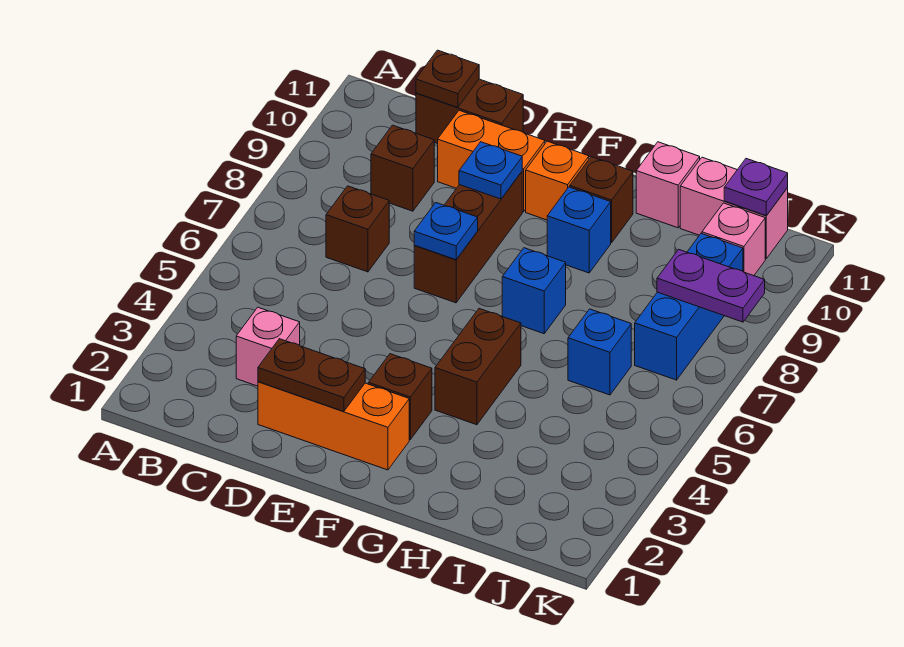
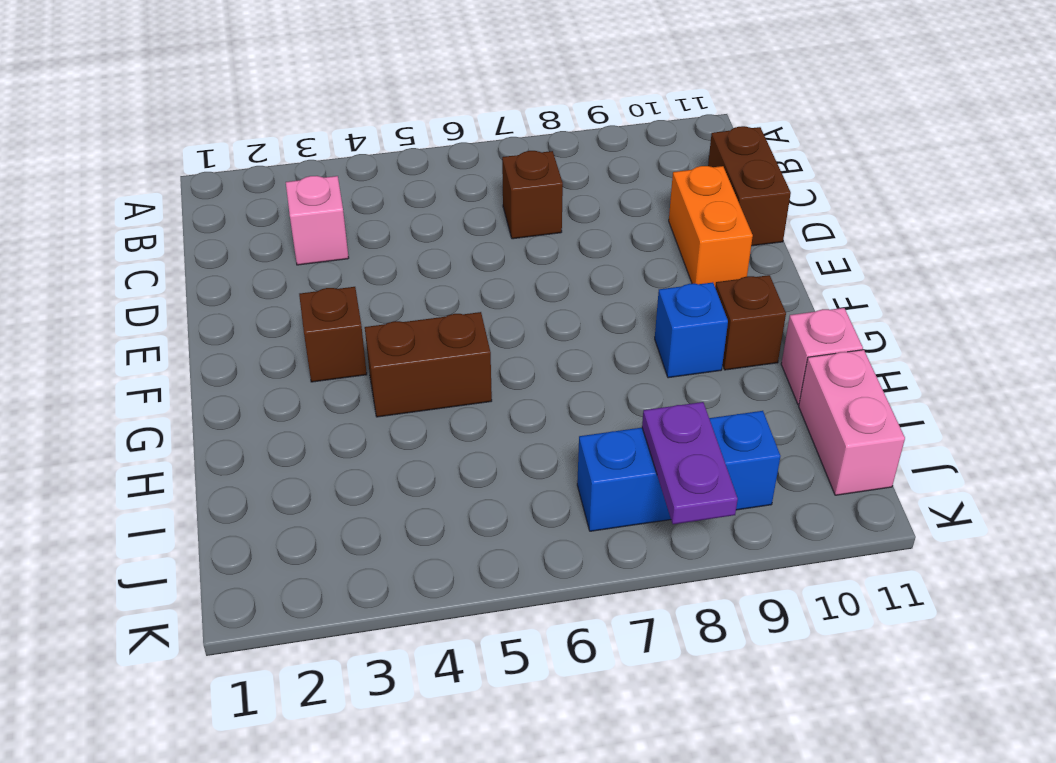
none -> brown brick C9 level 1
none -> orange brick D2:F2 level 1
none -> brown brick E7:E9 level 1

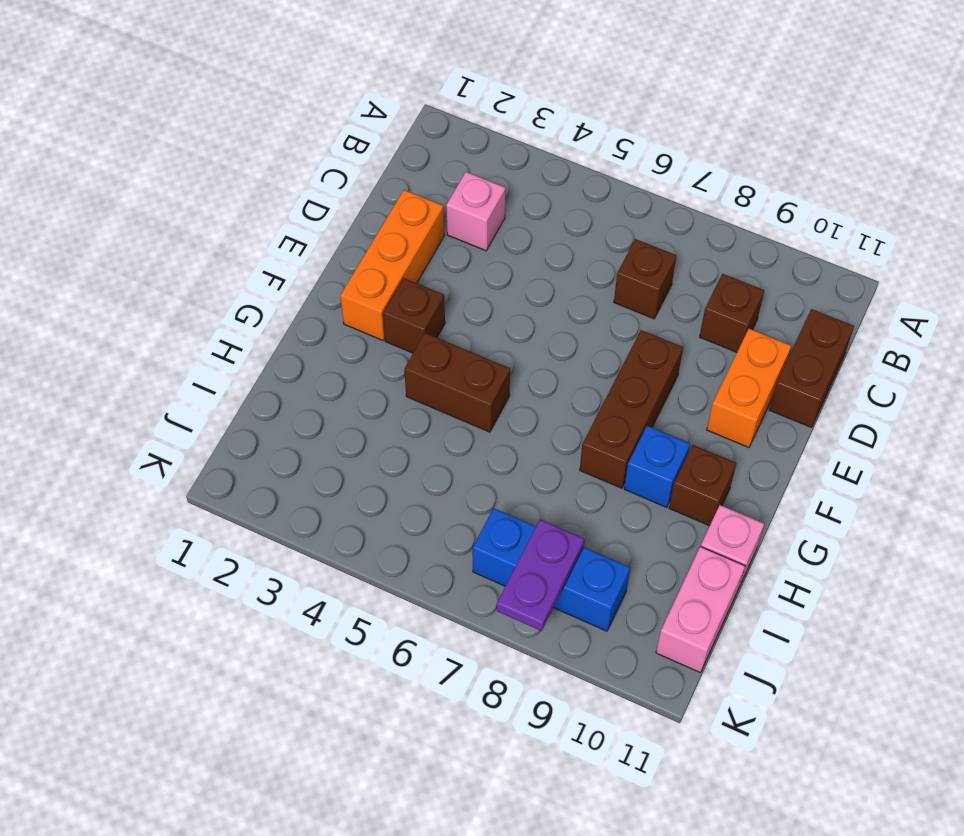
brown brick E8:G8 level 1 -> brown brick E7:E9 level 1
none -> orange brick F10 level 1
none -> blue brick G7 level 1
none -> blue brick I6 level 1

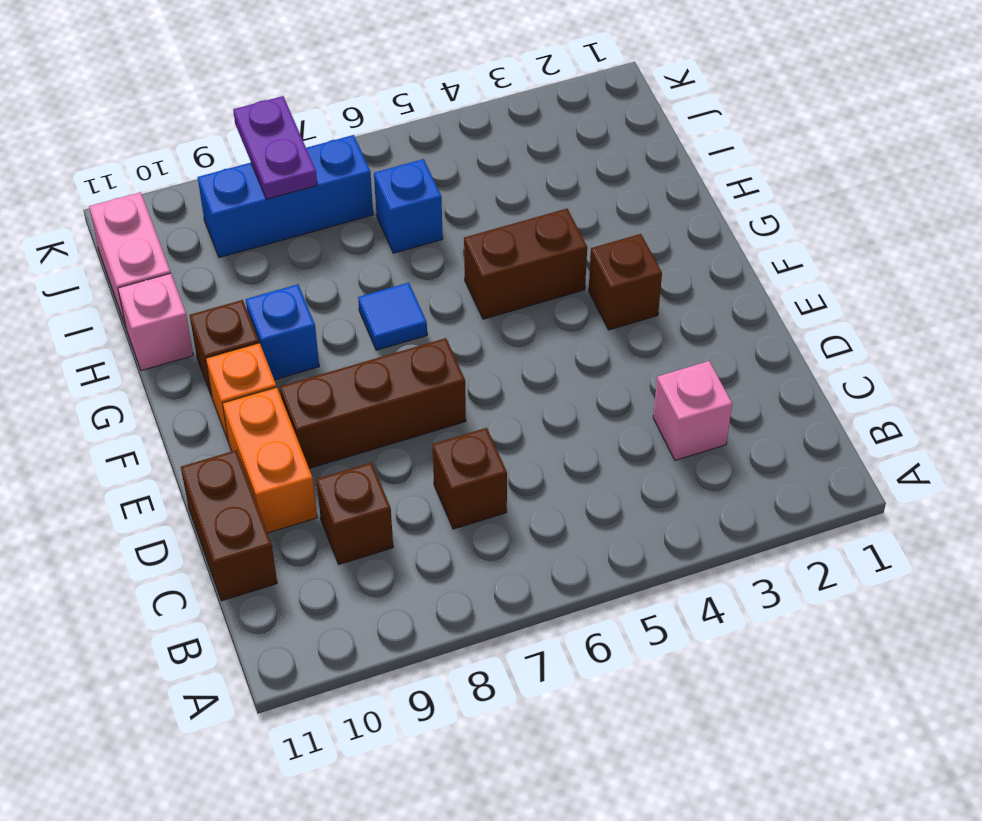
blue tile G7 level 1 -> blue brick G7 level 1
none -> orange brick D2:F2 level 1
none -> pink brick J10 level 1
none -> brown plate C11 level 2

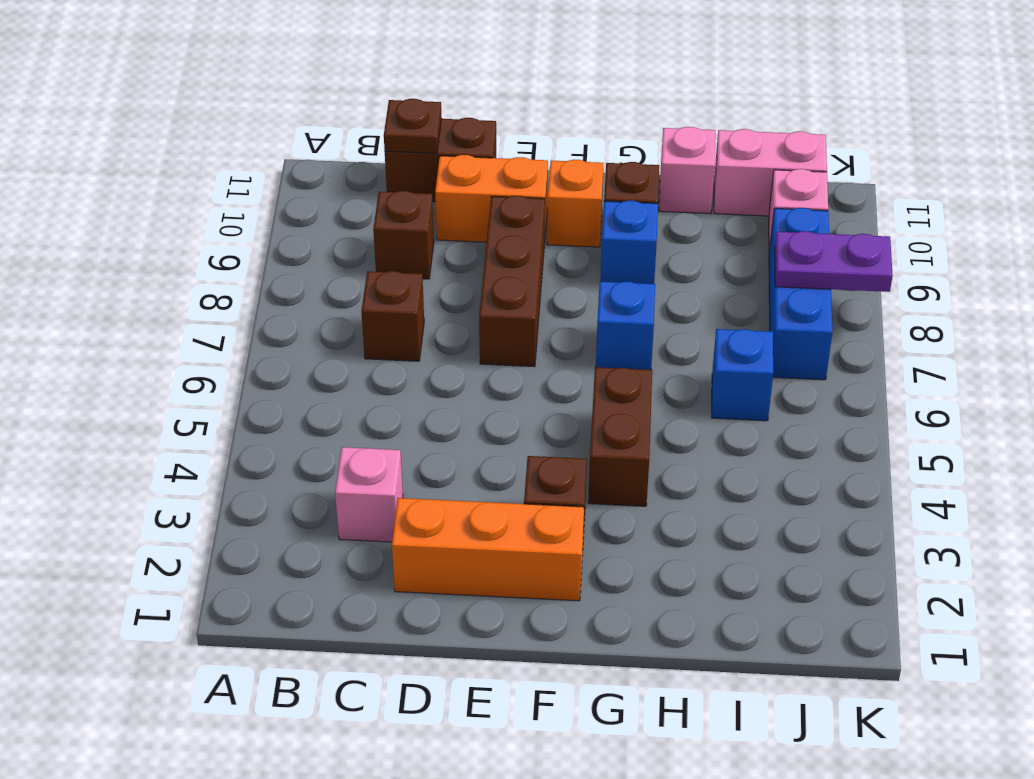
none -> brown plate D2:E2 level 2
none -> blue plate E7 level 2
none -> blue plate E9 level 2

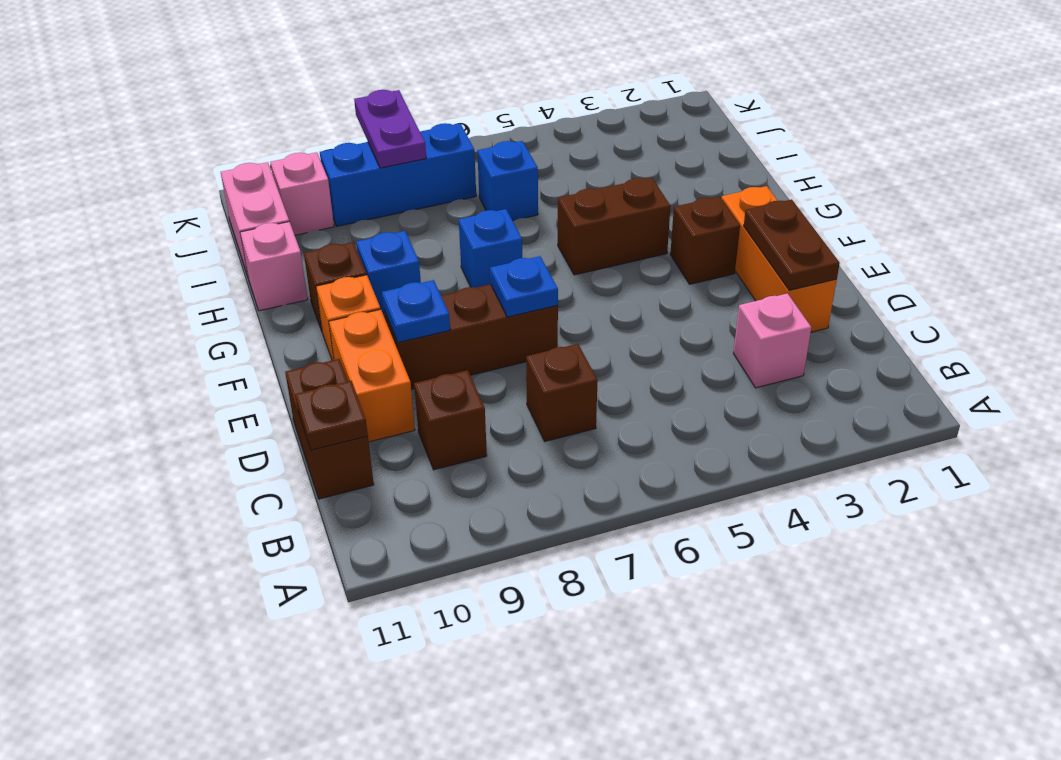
none -> purple plate J11 level 2

